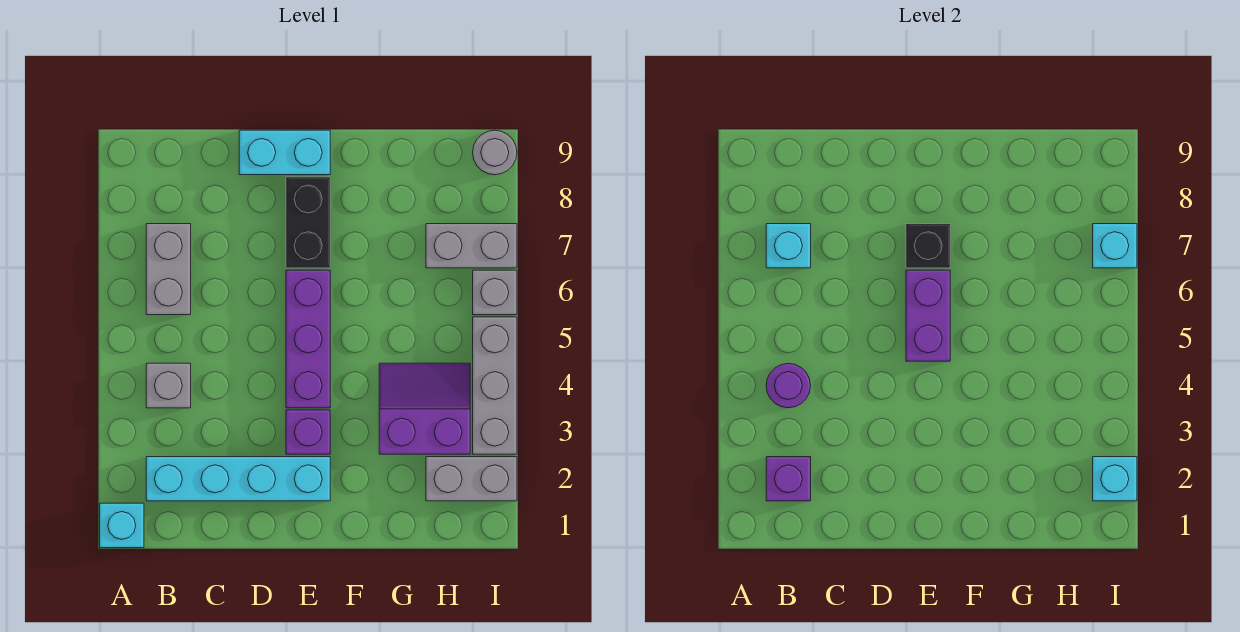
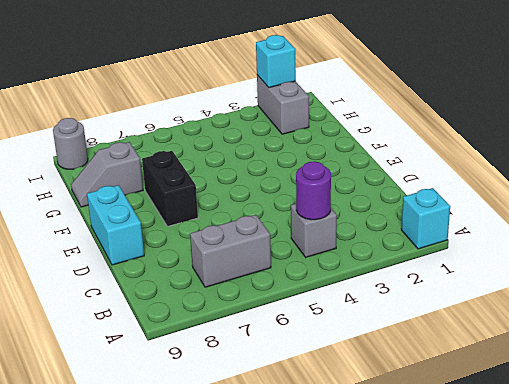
black brick E7:F7 level 1 -> black brick E7:E8 level 1
grey slope G8:G9 level 1 top 8 -> none
none -> cyan brick B2:E2 level 1
none -> purple brick E3 level 1
none -> purple brick E4:E6 level 1

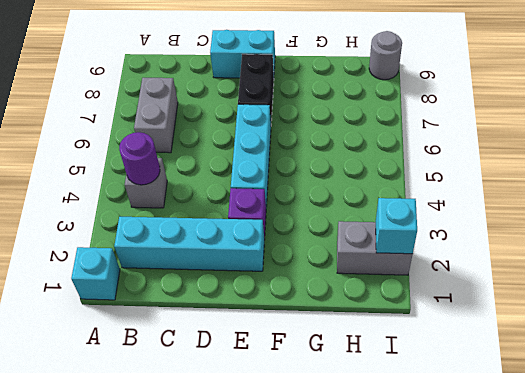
cyan brick E4:E6 level 1 -> purple brick E4:E6 level 1
none -> purple slope G3:H4 level 1 top 3
none -> grey brick H7:I7 level 1
none -> grey brick I3:I5 level 1

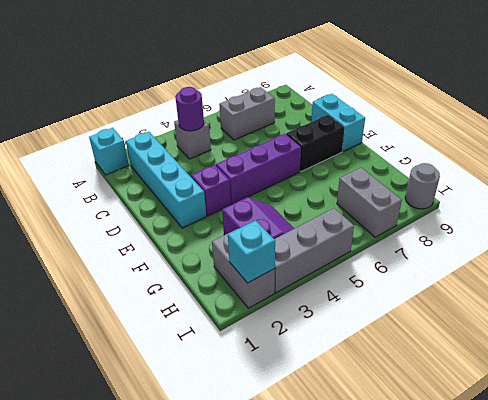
none -> grey brick I6 level 1
none -> purple brick B2 level 2
none -> cyan brick B7 level 2

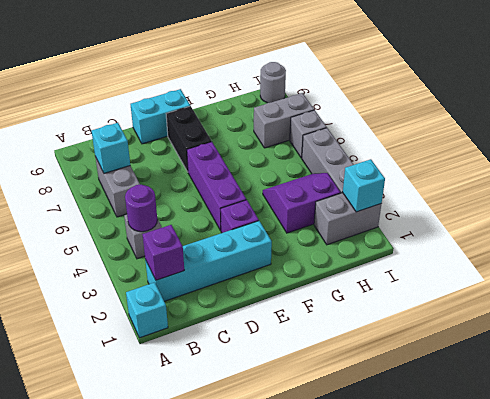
none -> purple brick E5:E6 level 2
none -> black brick E7 level 2
none -> cyan brick I7 level 2

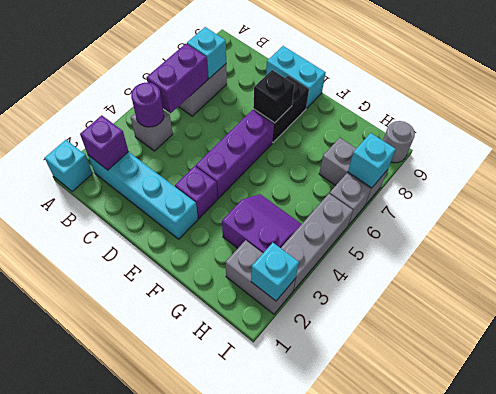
purple brick B5:B6 level 2 -> purple brick E5:E6 level 2

